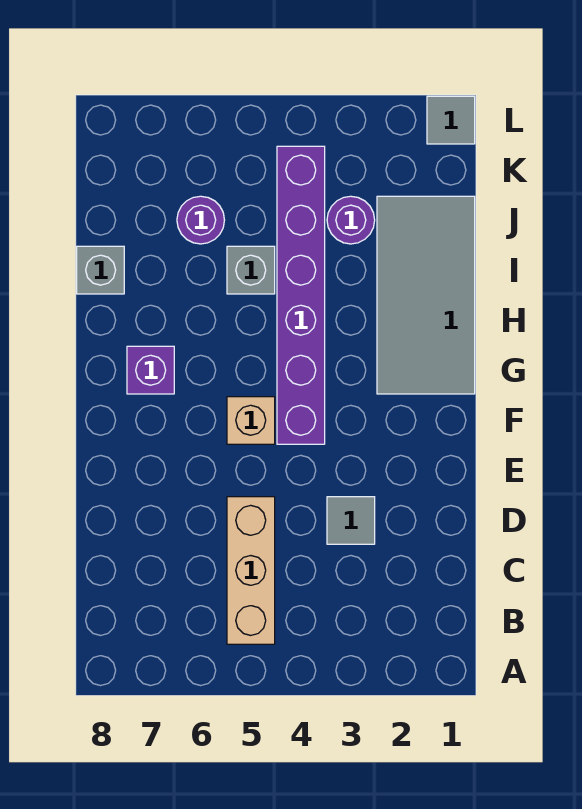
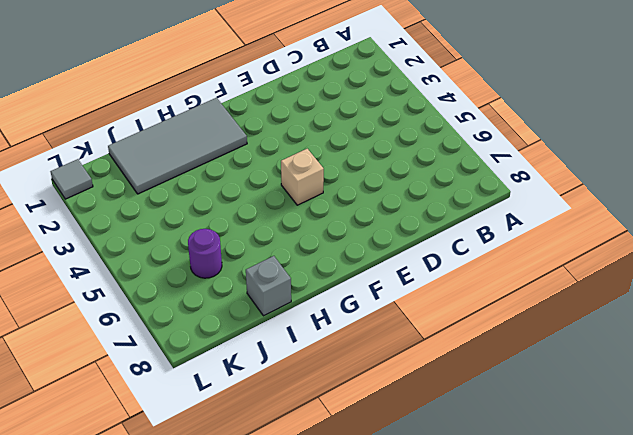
none -> tan brick B5:D5 level 1
none -> grey tile D3 level 1

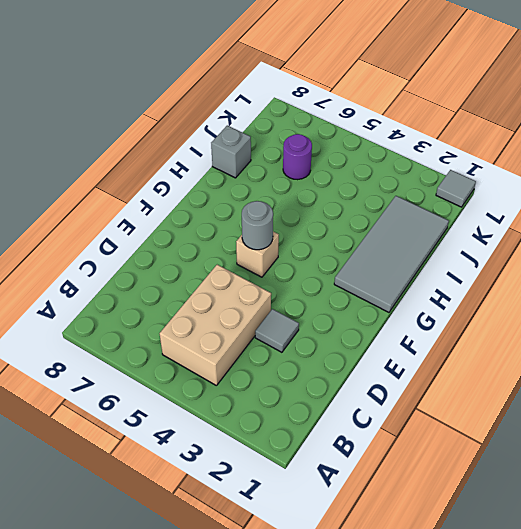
tan brick B4:D5 level 1 -> tan brick B5:D5 level 1
grey round brick F5 level 2 -> none
none -> purple brick F4:K4 level 1
none -> purple brick G7 level 1

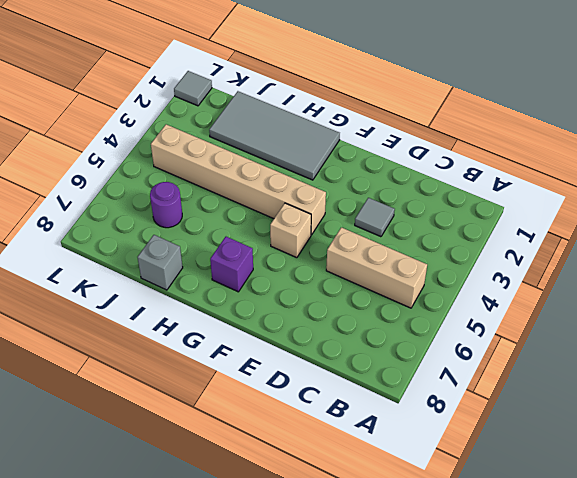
tan brick F4:K4 level 1 -> purple brick F4:K4 level 1
none -> grey brick I5 level 1
none -> purple round brick J3 level 1

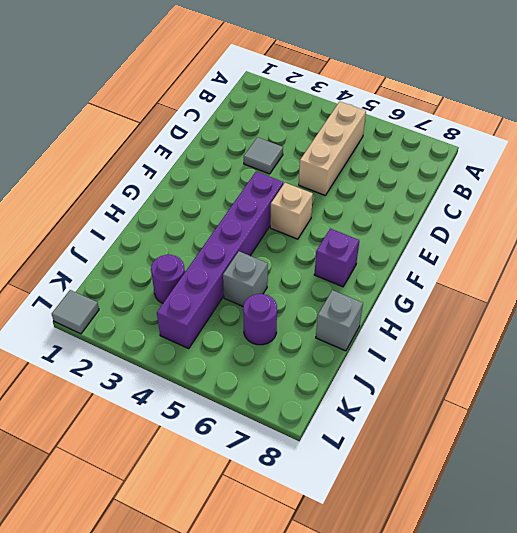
none -> grey tile G1:J2 level 1

